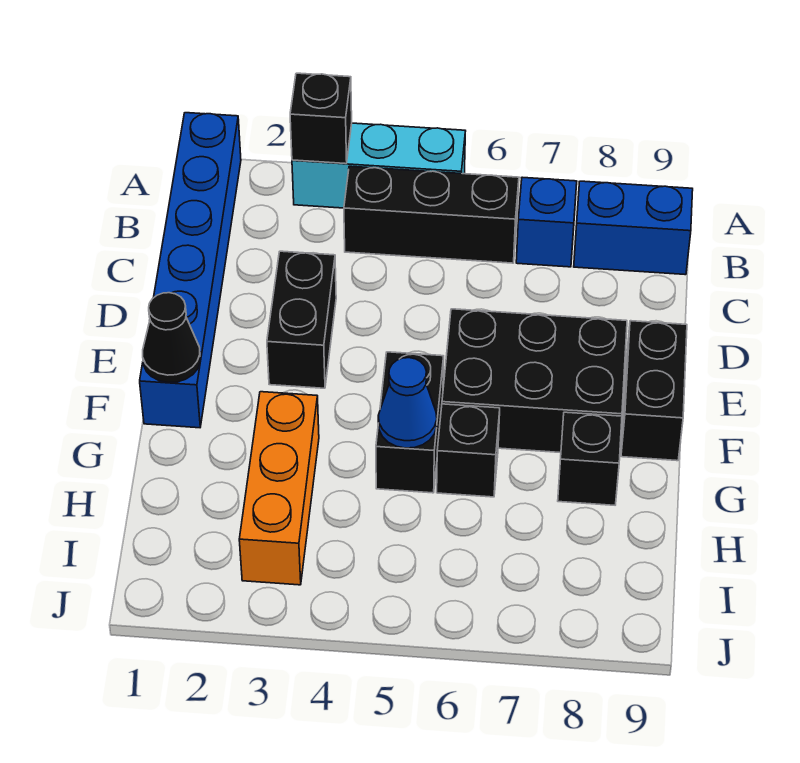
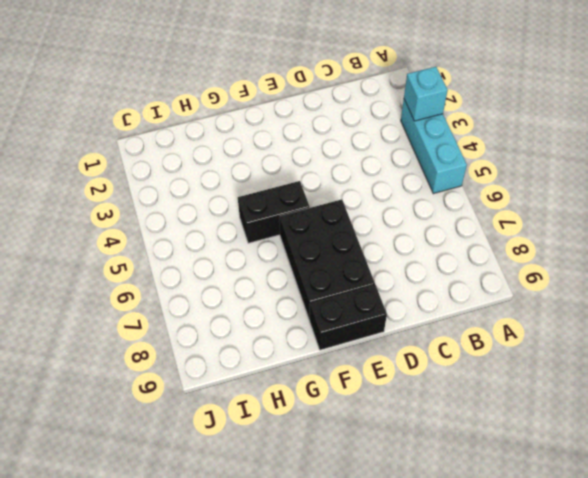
cyan brick A3 level 2 -> black brick A3 level 2
none -> blue brick A1:F1 level 1
none -> black brick B4:B6 level 1
none -> blue brick B7 level 1

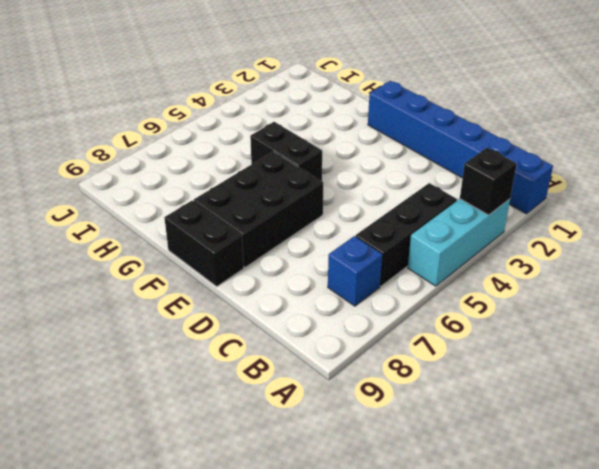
none -> blue brick B8:B9 level 1
none -> black brick D3:E3 level 1
none -> orange brick G3:I3 level 1

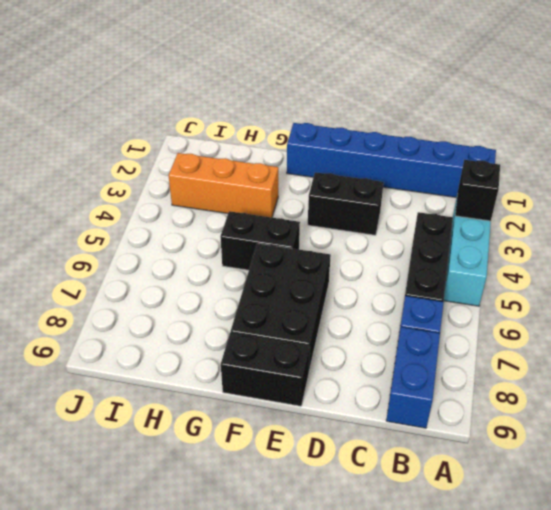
none -> black brick G6 level 1
none -> black brick G8 level 1
none -> black cone F1 level 2

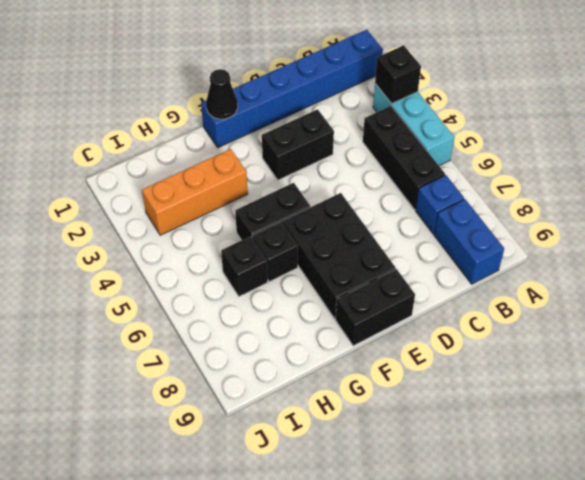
black brick H6 level 1 -> black brick G8 level 1
none -> blue cone G5 level 2

